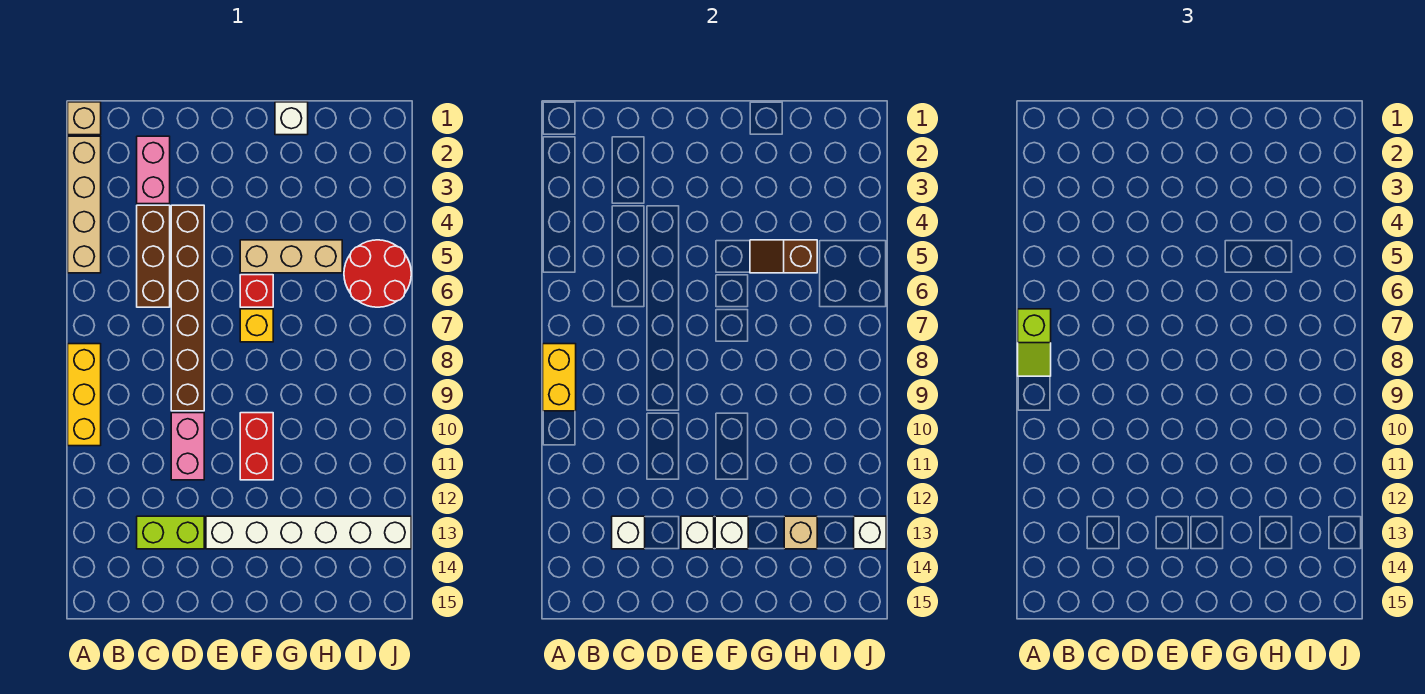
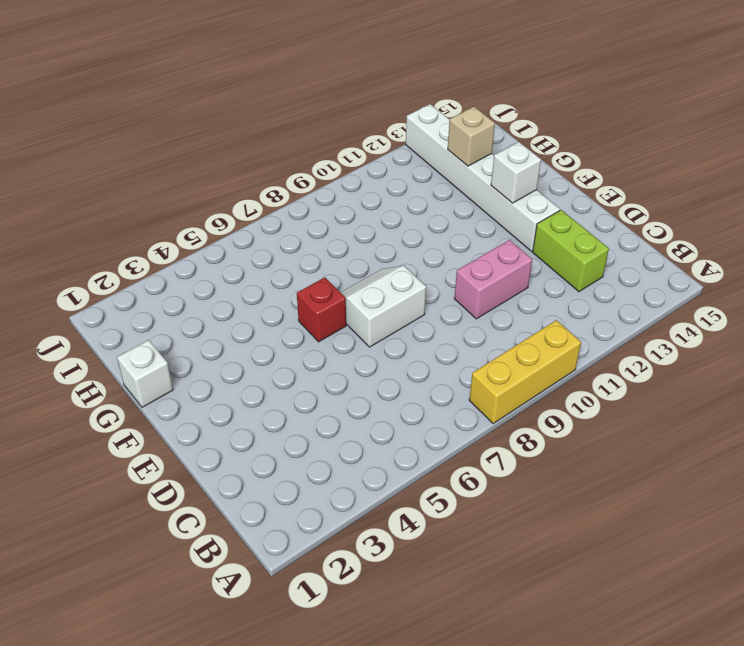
white slope E7:F8 level 1 top E -> yellow brick F7 level 1
none -> tan brick A1 level 1
none -> tan brick A2:A5 level 1
none -> pink brick C2:C3 level 1

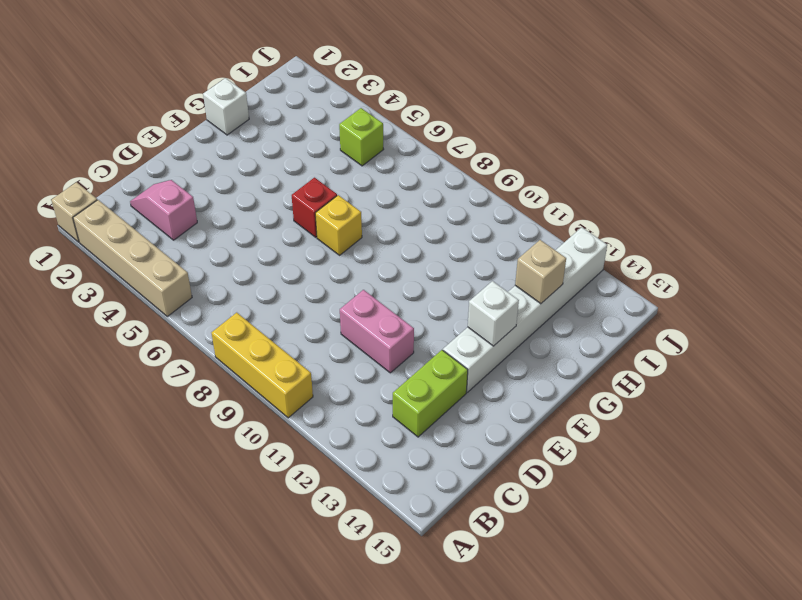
pink slope C2:C3 level 1 top 3 -> pink brick C2:C3 level 1
lime brick I5 level 1 -> red round brick I5:J6 level 1
none -> brown brick C4:C6 level 1
none -> brown brick D4:D9 level 1
none -> tan brick F5:H5 level 1

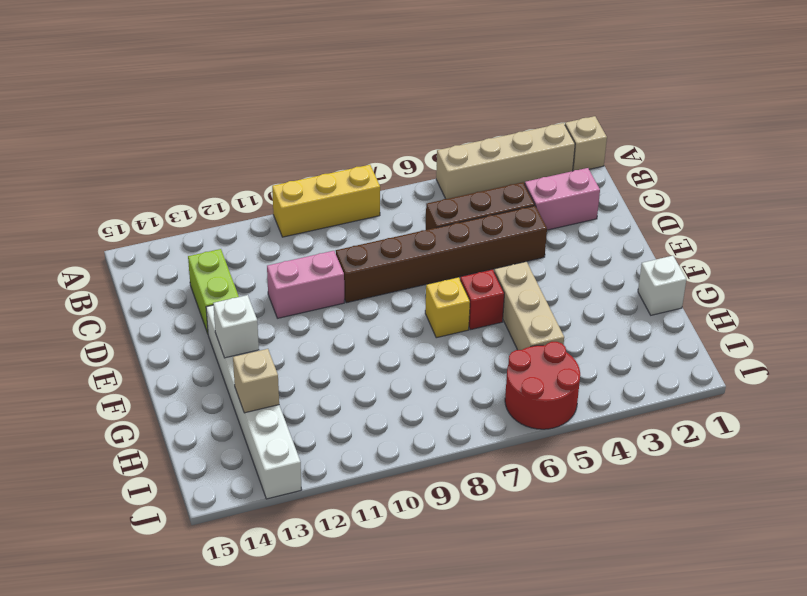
none -> red brick F10:F11 level 1
none -> yellow brick A8:A9 level 2
none -> white brick C13 level 2

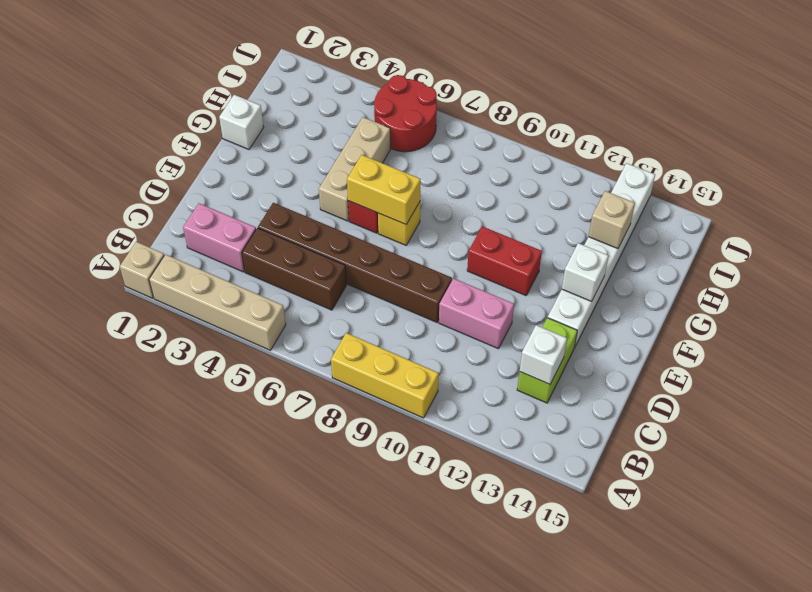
yellow brick F6:F7 level 2 -> yellow brick A8:A9 level 2
none -> white brick E13 level 2
none -> brown slope G5:H5 level 2 top H
none -> white brick J13 level 2

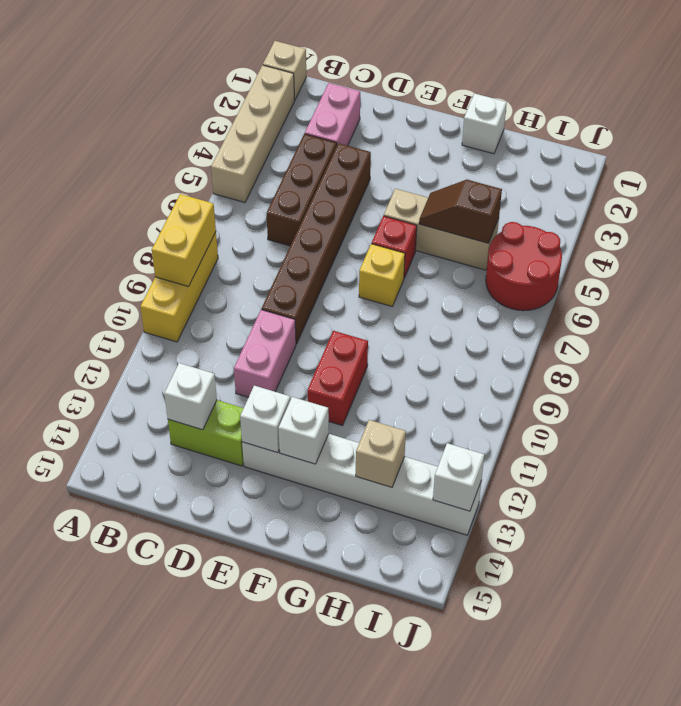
none -> lime slope A7:A8 level 3 top 7

